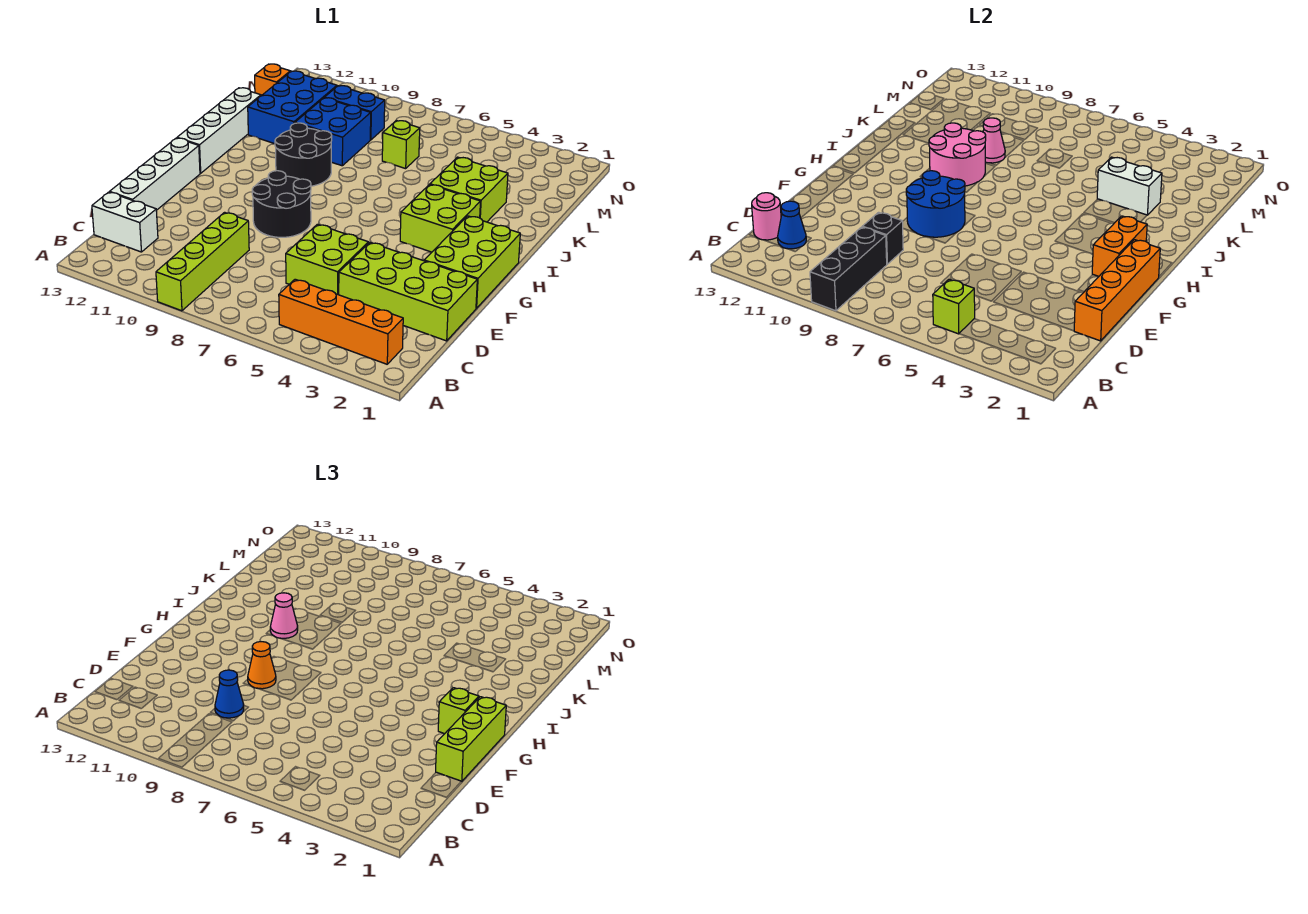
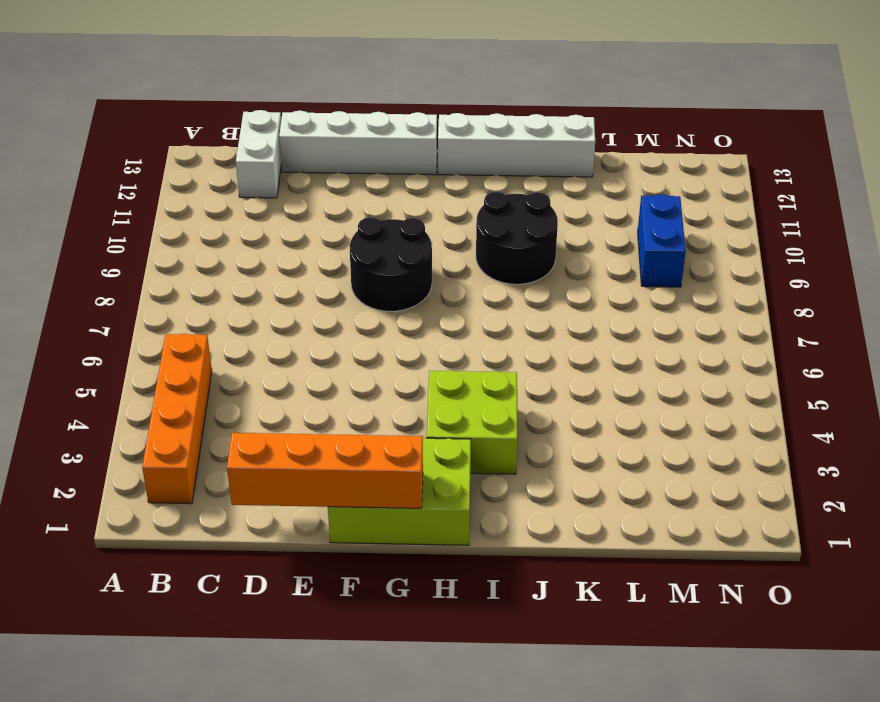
none -> lime brick A9:D9 level 1
none -> lime brick D1:E4 level 1
none -> lime brick D5:E6 level 1
none -> lime brick J3:K4 level 1

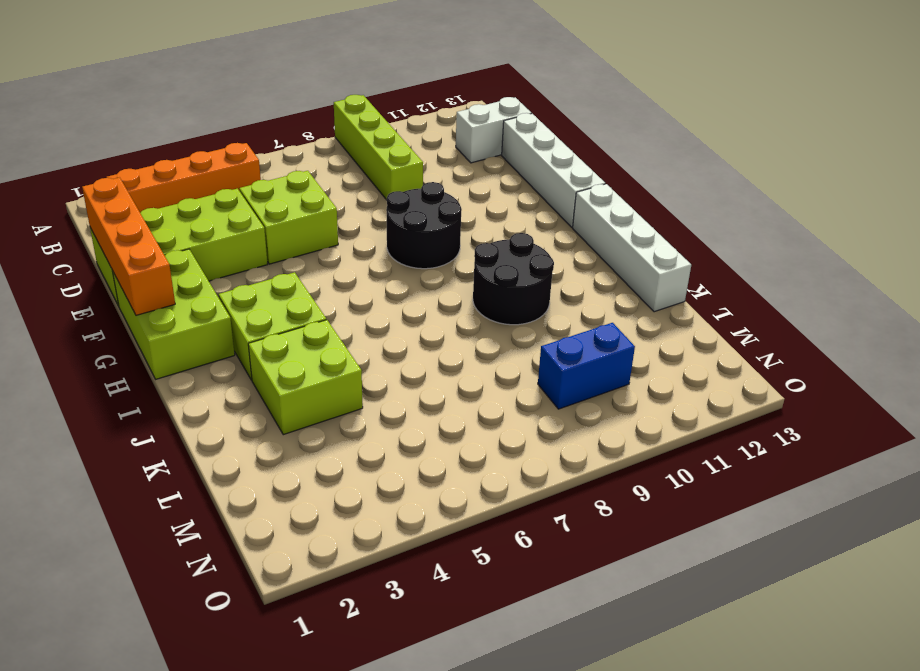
none -> blue brick K9:L10 level 1
none -> blue brick K11:M12 level 1
none -> lime brick L7 level 1
none -> orange brick M13 level 1

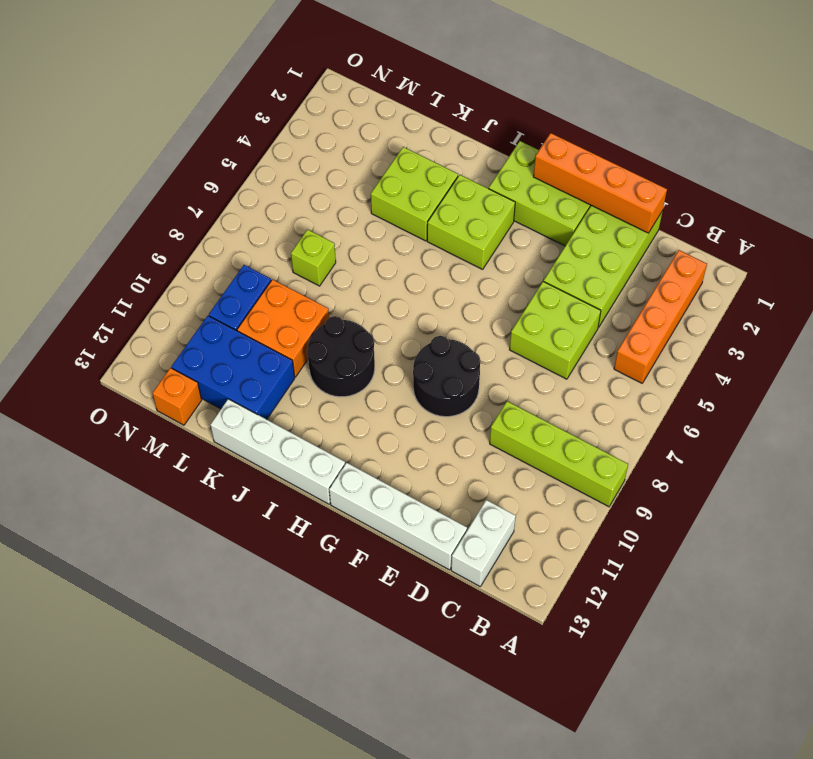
orange brick K9:L10 level 1 -> blue brick K9:L10 level 1
none -> black brick A9:C9 level 2
none -> lime brick B5 level 2
none -> blue cone C12 level 2
none -> pink round brick C13 level 2

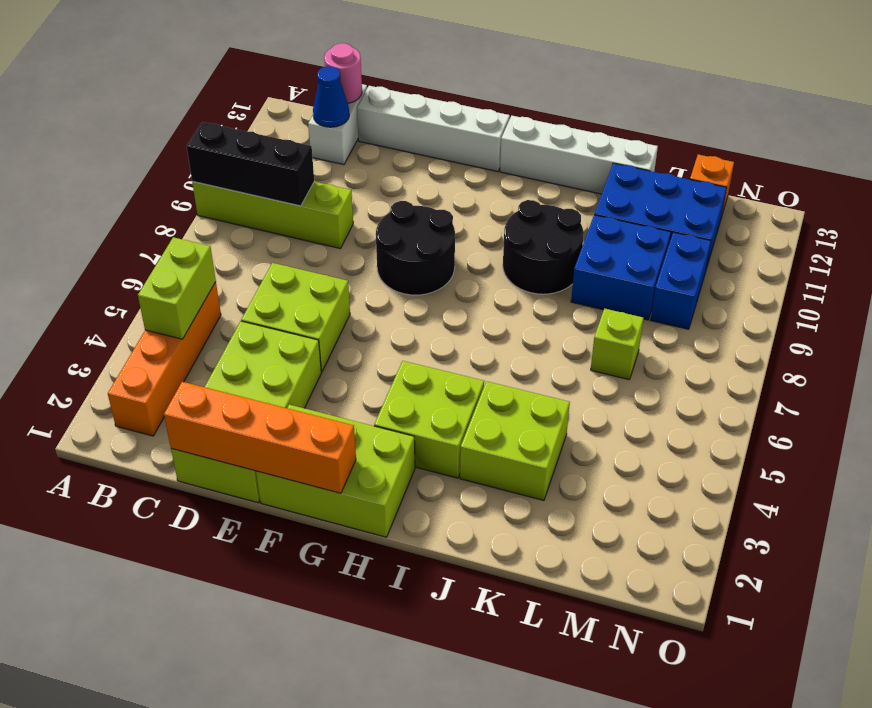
lime brick B4:B5 level 2 -> lime brick B5 level 2
none -> black brick D9 level 2
none -> blue round brick F8:G9 level 2
none -> orange brick G2:H2 level 2
none -> pink round brick I9:J10 level 2

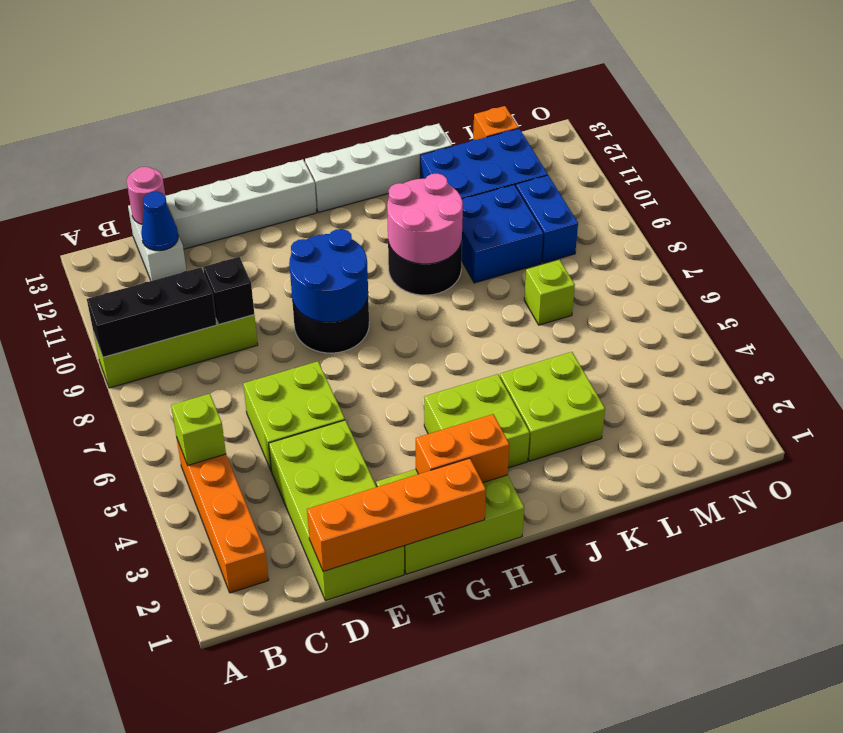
none -> white brick K3:K4 level 2
none -> pink cone K9 level 2
none -> blue cone D9 level 3
none -> lime brick E1:G1 level 3

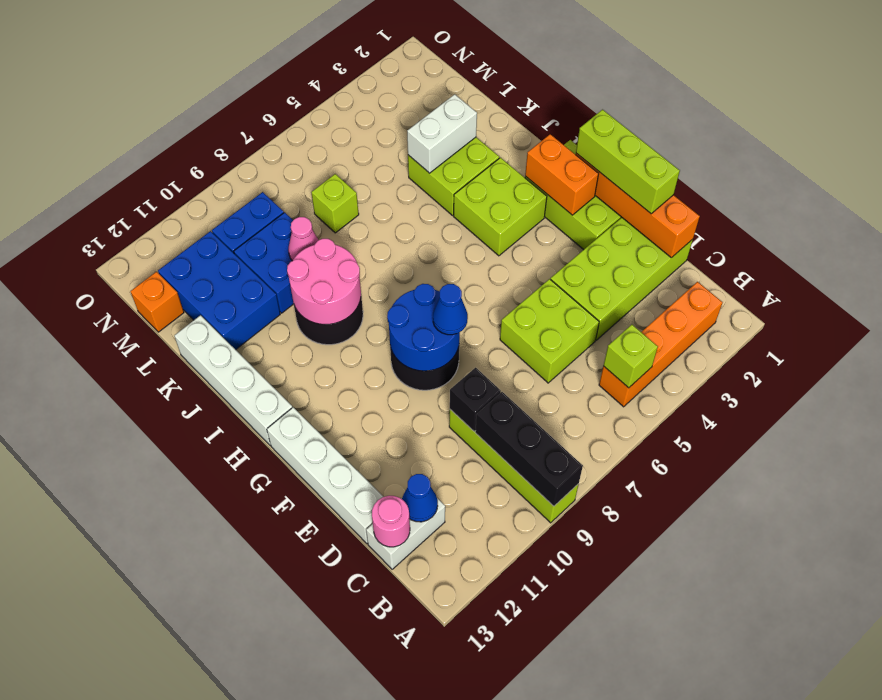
blue cone F8 level 3 -> blue cone D9 level 3
none -> orange cone F9 level 3
none -> lime brick G2 level 3
none -> pink cone I10 level 3

